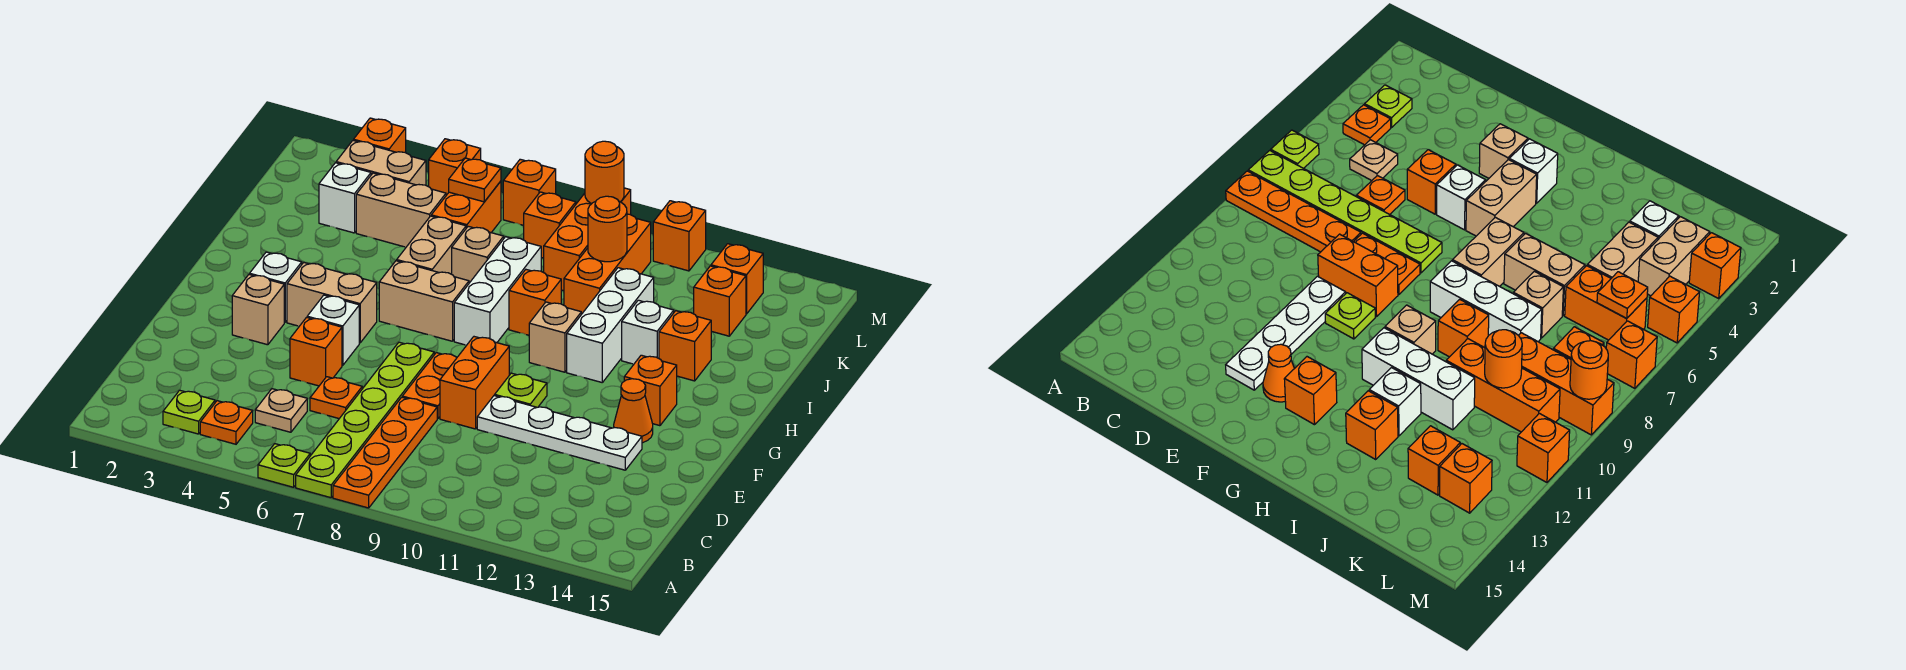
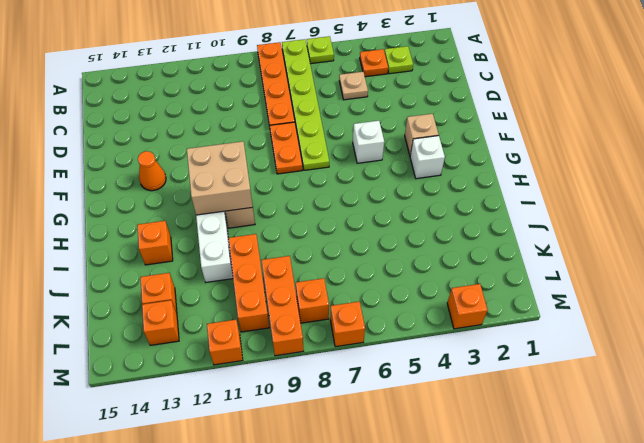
tan brick G10:H11 level 2 -> none
none -> orange plate D6 level 1
none -> orange brick E5 level 1
none -> orange brick E9:F9 level 1
none -> white plate E10:E13 level 1

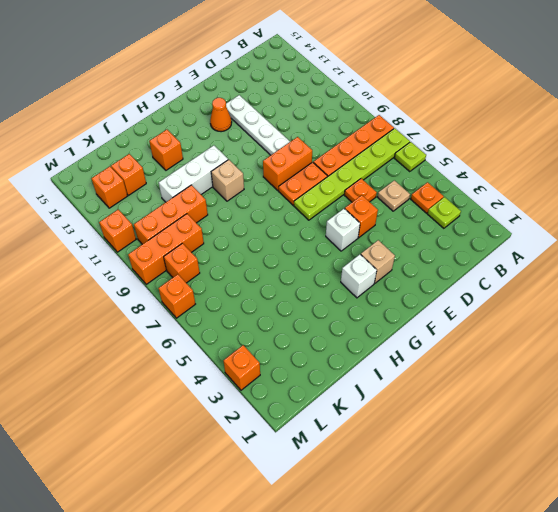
none -> lime plate F10 level 1
none -> tan brick G4:G5 level 1
none -> orange brick G13 level 1
none -> tan brick H6:H7 level 1

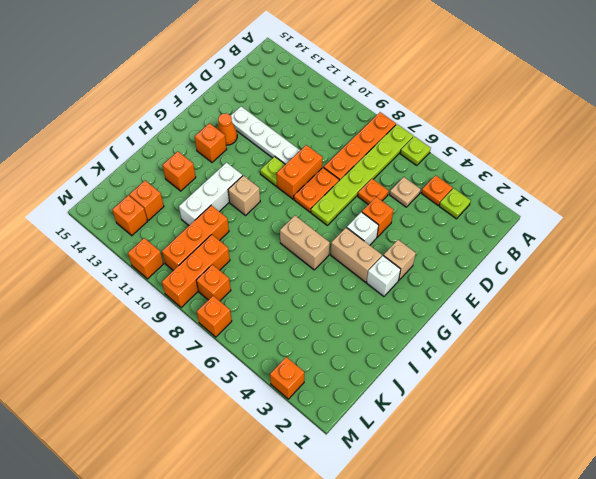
none -> white brick H8:J8 level 1
none -> tan brick I6:J6 level 1
none -> orange brick I9 level 1
none -> white brick I12 level 1

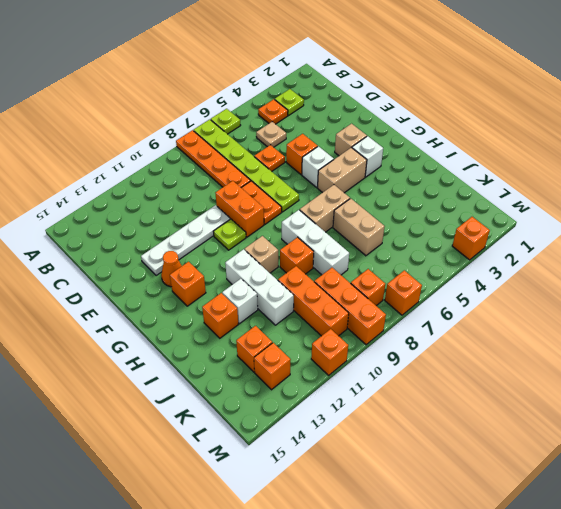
none -> tan brick J7 level 1
none -> white brick K3 level 1
none -> tan brick K4:K5 level 1
none -> orange brick K6:L6 level 1

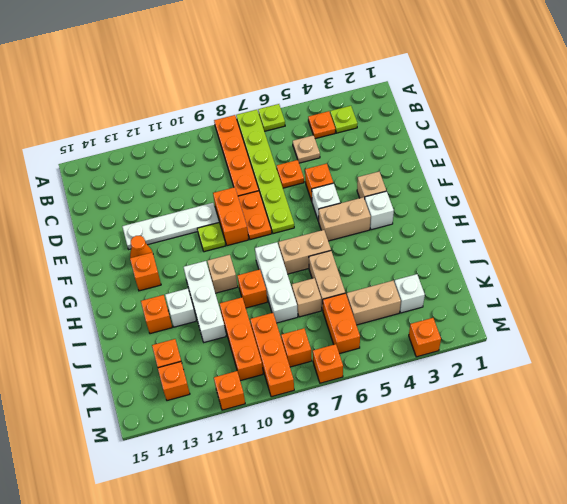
none -> tan brick L3:L4 level 1
none -> orange brick M5 level 1
none -> orange round brick K10 level 2
none -> orange plate L6 level 2

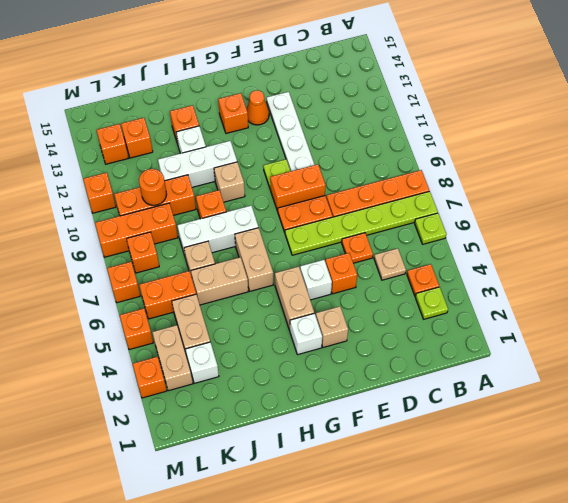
none -> orange plate L6 level 2
none -> orange round brick M9 level 2

